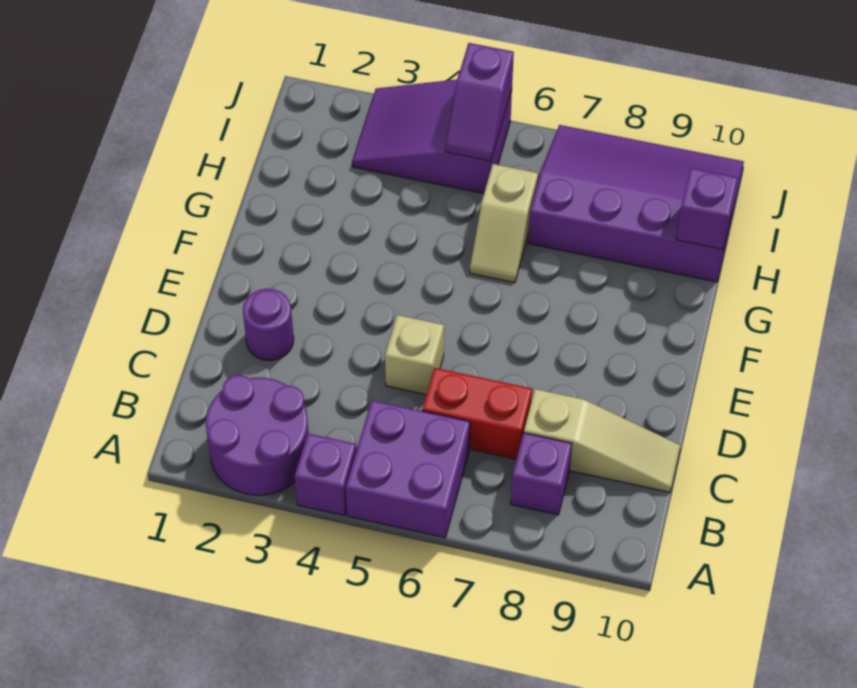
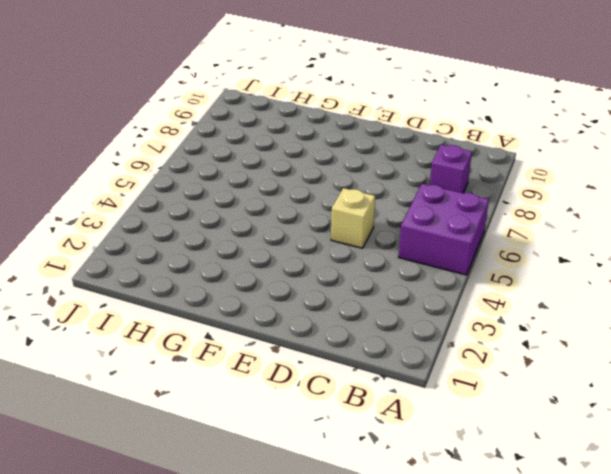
none -> purple round brick A2:B3 level 1
none -> purple brick A4 level 1
none -> red brick C6:C7 level 1

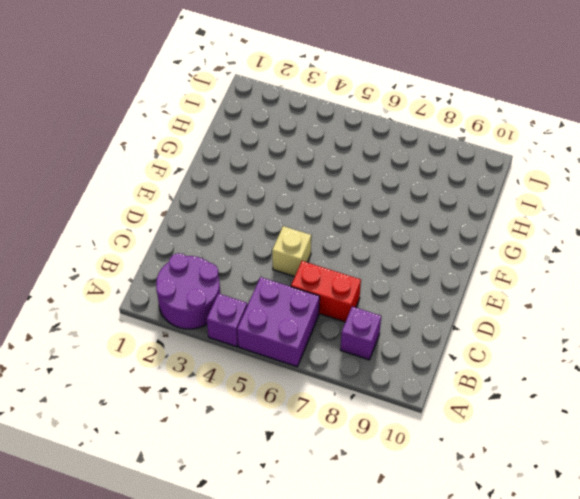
none -> tan slope C8:C10 level 1 top 8
none -> purple round brick D2 level 1
none -> tan slope G6:H6 level 1 top H

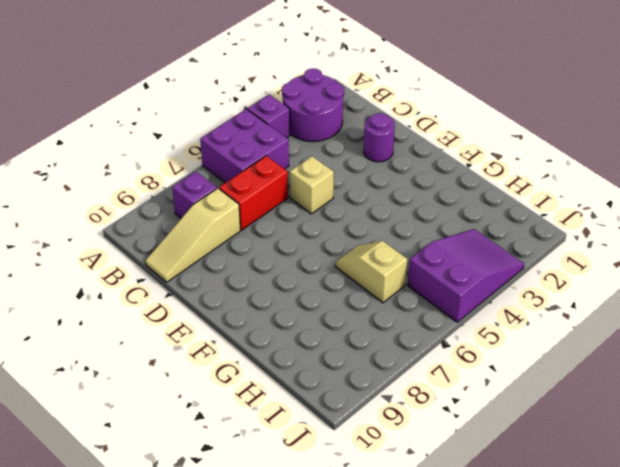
none -> purple slope H7:J10 level 1 top H
none -> purple brick H10 level 2
none -> purple slope I5:J5 level 2 top J

